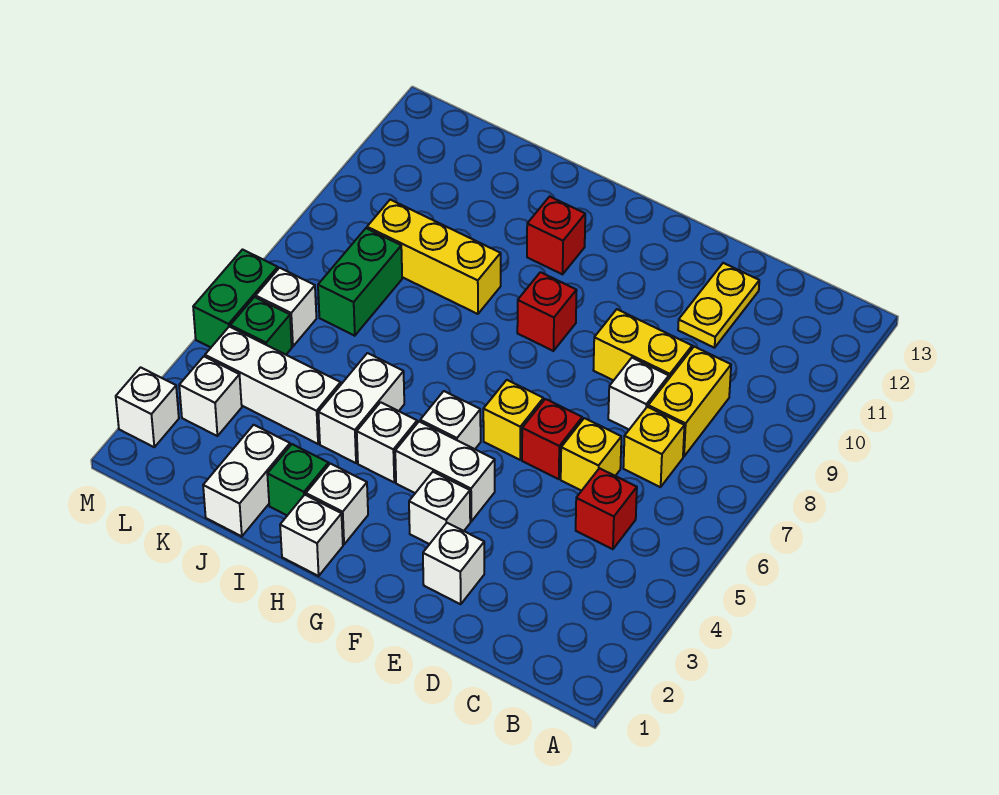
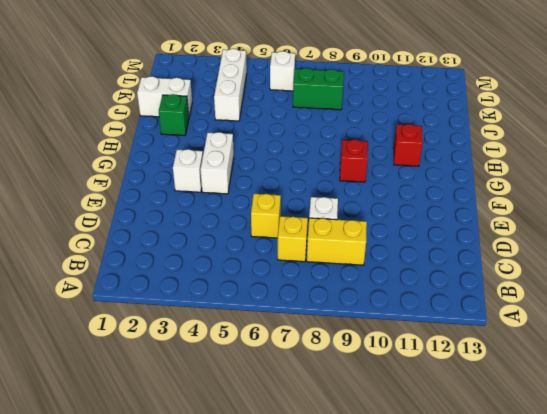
none -> red brick C5 level 1
none -> yellow brick D9:E9 level 1
none -> yellow plate D11:D12 level 1

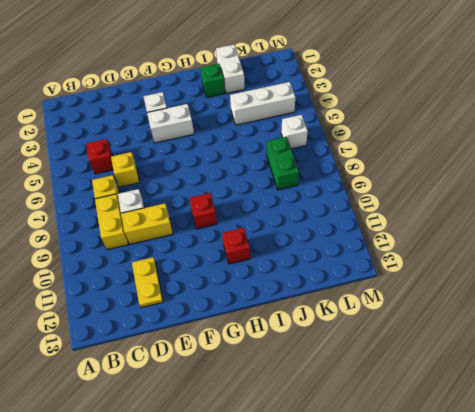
none -> white brick E2 level 1
none -> red brick E6 level 1
none -> yellow brick F6 level 1

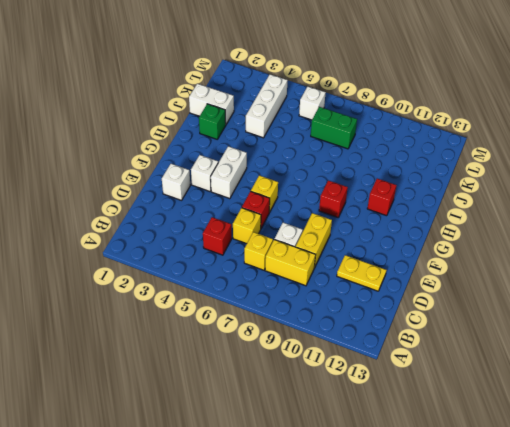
none -> white brick G5 level 1
none -> white brick H1 level 1
none -> white brick H2 level 1

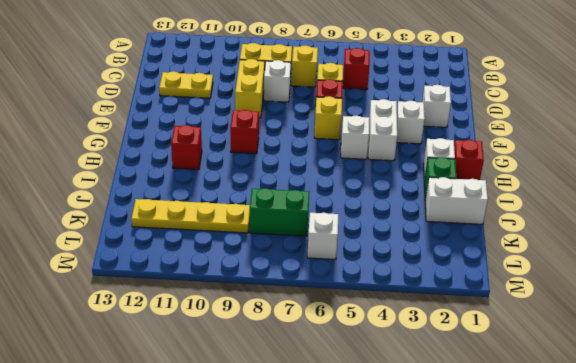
red brick H1 level 1 -> white brick H1 level 1
yellow plate K9:K12 level 1 -> yellow brick I9:K9 level 1
none -> white brick H4 level 1
none -> white brick I4:I5 level 1
none -> white brick J4:L4 level 1

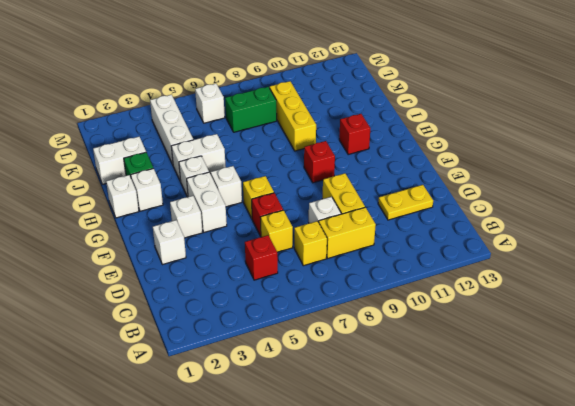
none -> white brick L3 level 1
none -> green brick L5 level 1
none -> white brick M2 level 1

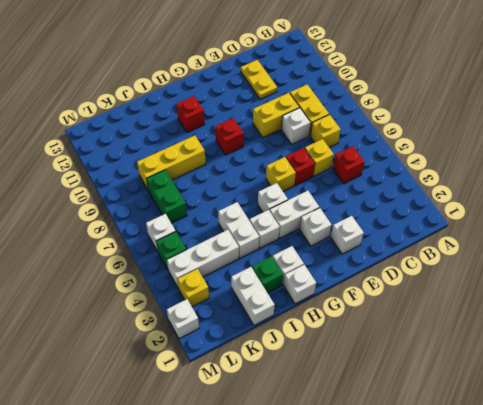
yellow brick L3 level 1 -> white brick L3 level 1
none -> green brick M5:M6 level 1

